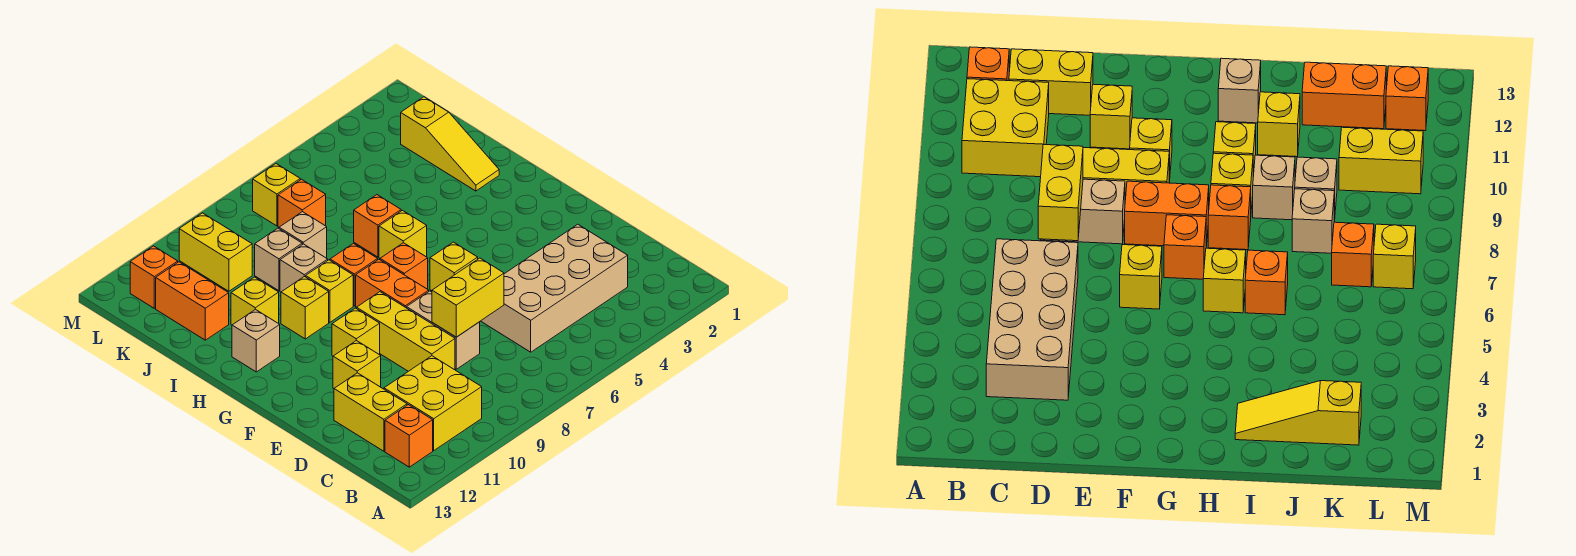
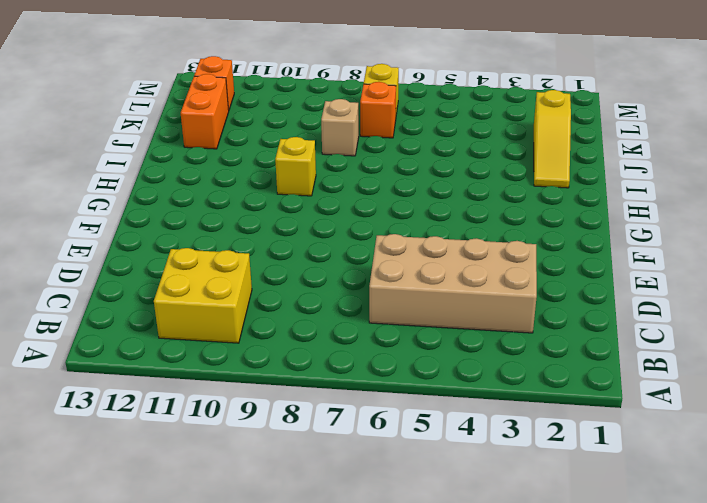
none -> orange brick B12 level 1
none -> yellow brick C12:D12 level 1
none -> tan brick D8:E8 level 1

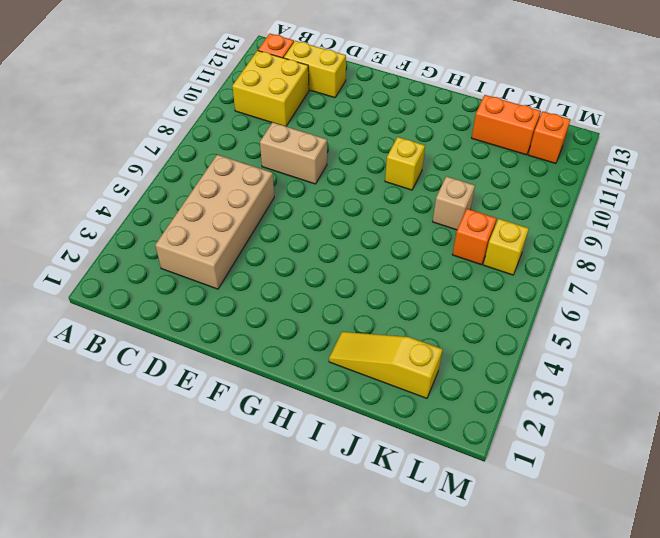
none -> yellow brick D9:F9 level 1
none -> yellow brick E11 level 1
none -> yellow brick F6 level 1

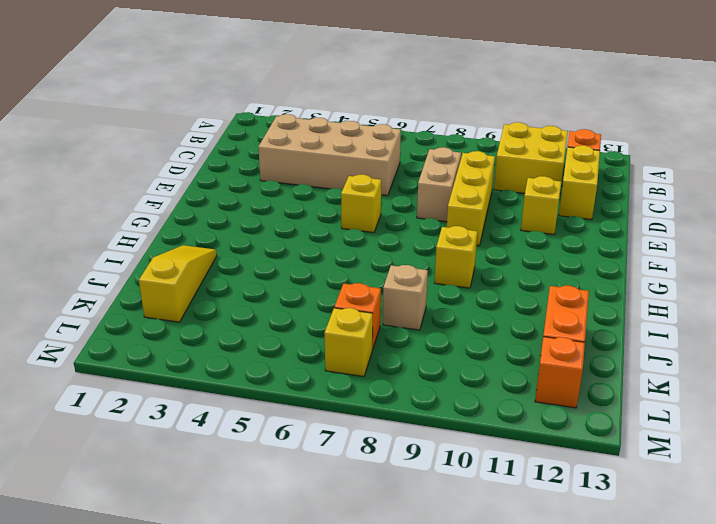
none -> orange brick F8:G8 level 1
none -> yellow brick F10 level 1
none -> orange brick G7 level 1

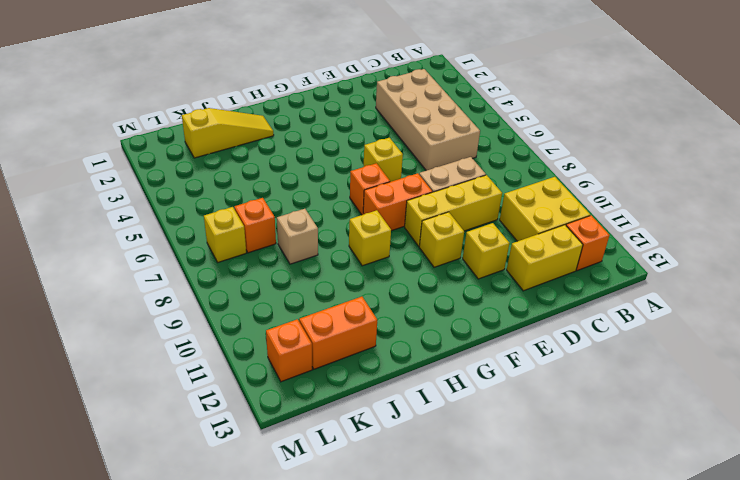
none -> yellow brick H6 level 1
none -> orange brick H8 level 1
none -> yellow brick H10 level 1

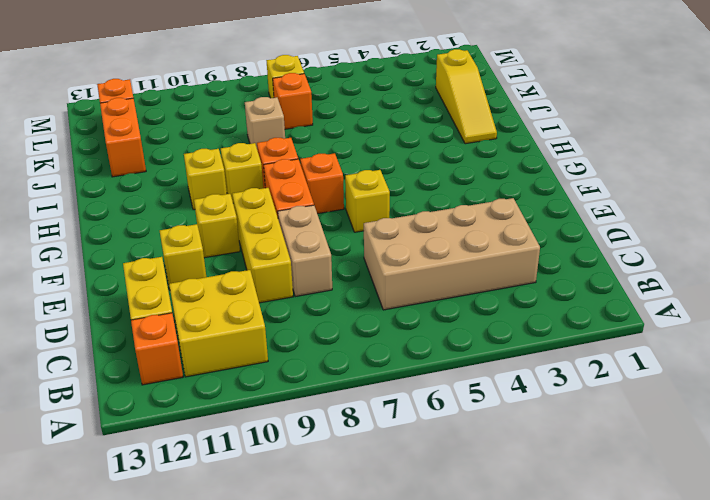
none -> yellow brick H6 level 1
none -> tan brick H12 level 1
none -> orange brick I6 level 1

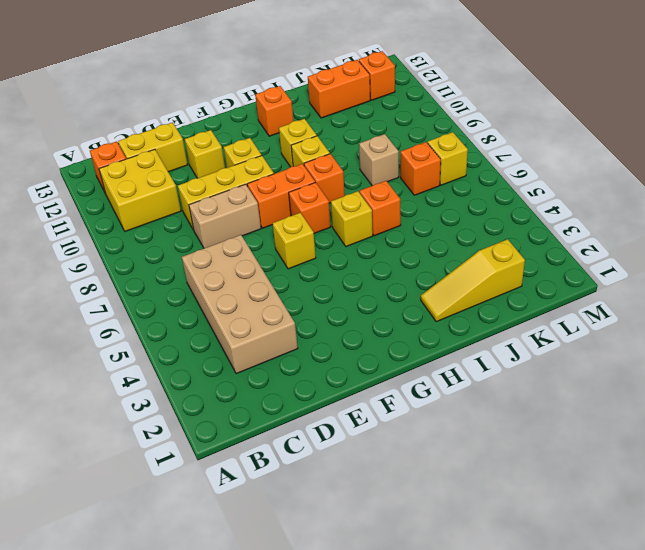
orange brick H12 level 1 -> tan brick H12 level 1
none -> tan brick I9 level 1
none -> yellow brick I11 level 1
none -> tan brick J9 level 1

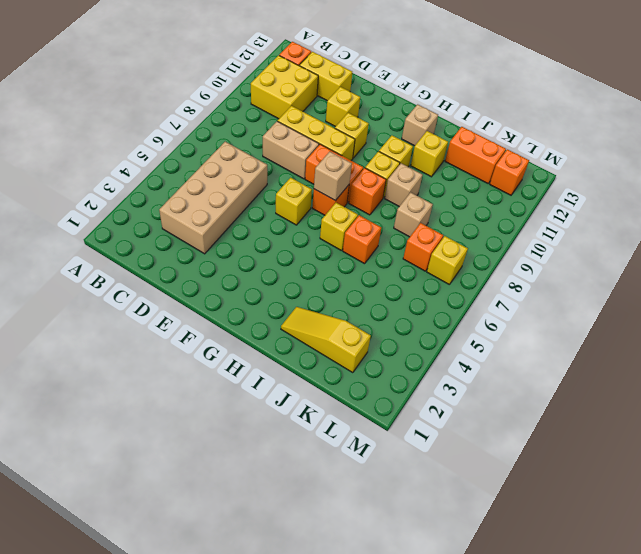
tan brick G7 level 2 -> tan brick J9 level 1
none -> yellow brick K10:L10 level 1
none -> yellow brick D7:D8 level 2

